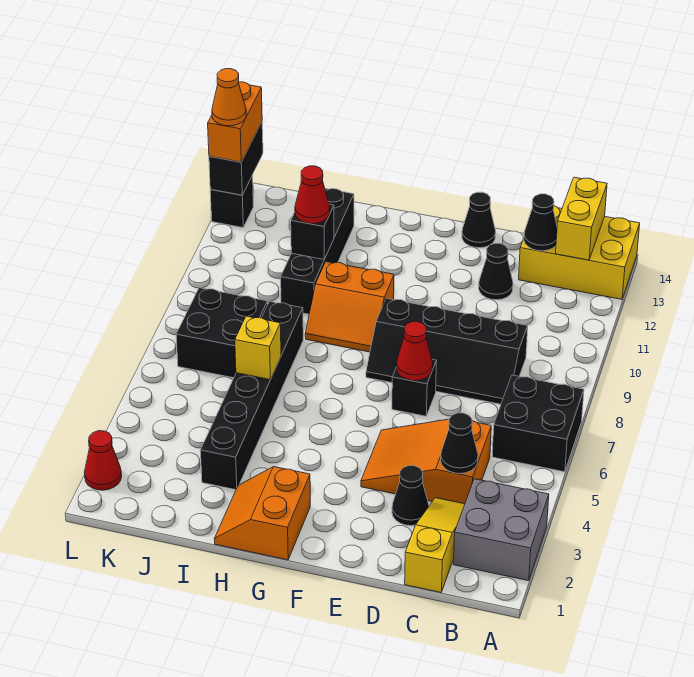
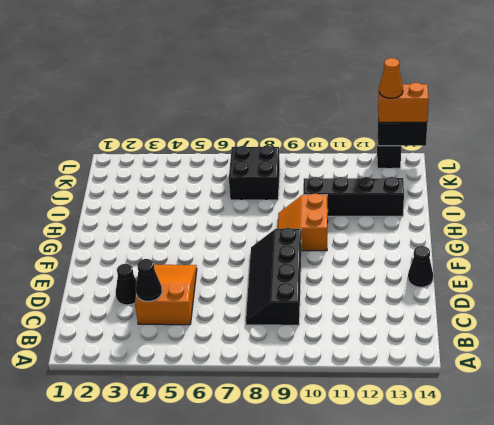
none -> grey brick A2:B3 level 1
none -> black brick A6:B7 level 1
none -> yellow brick A13:C14 level 1

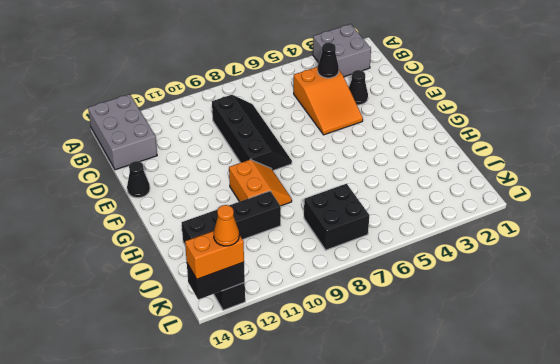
grey brick A13:C14 level 1 -> yellow brick A13:C14 level 1
none -> black brick A6:B7 level 1
none -> yellow slope C1:C3 level 1 top 1
none -> black cone D12 level 1

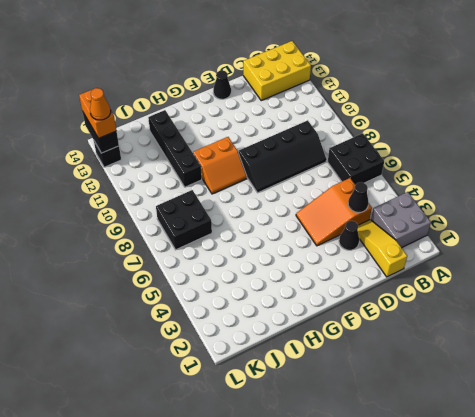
none -> black cone D12 level 1
none -> black brick E7 level 1
none -> orange slope G1:H2 level 1 top G

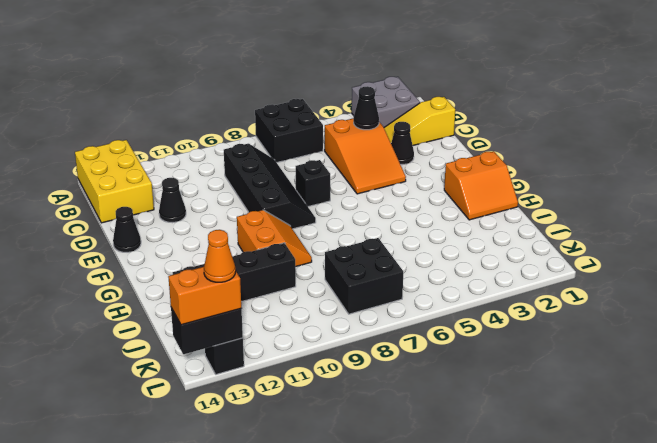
none -> black brick I3:I8 level 1
none -> red cone L2 level 1
none -> yellow brick B13:B14 level 2

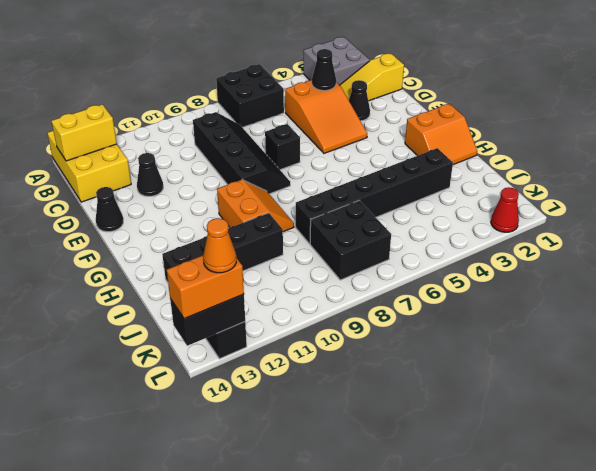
none -> black cone C13 level 2
none -> red cone E7 level 2
none -> yellow brick I6 level 2

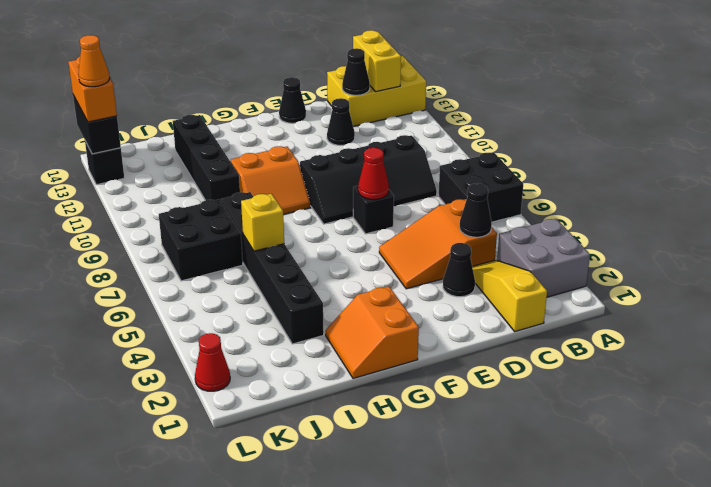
none -> black brick I11 level 2
none -> red cone I11 level 3

